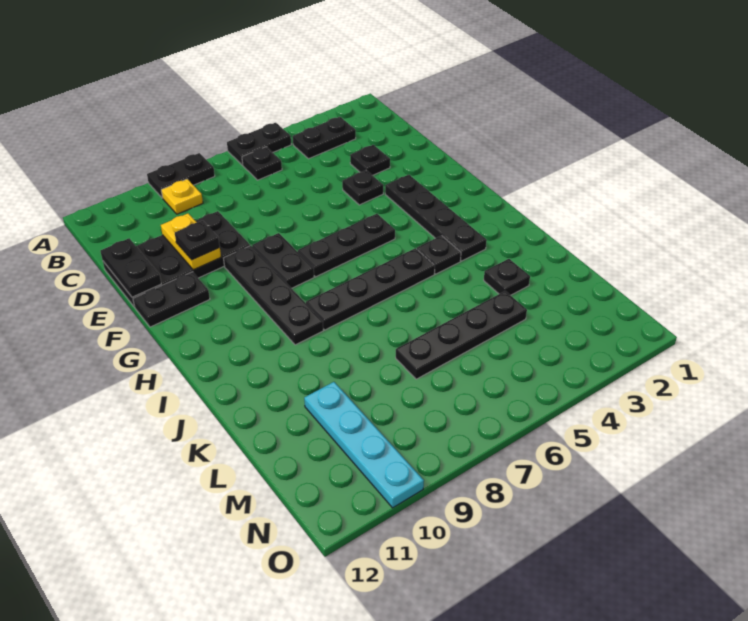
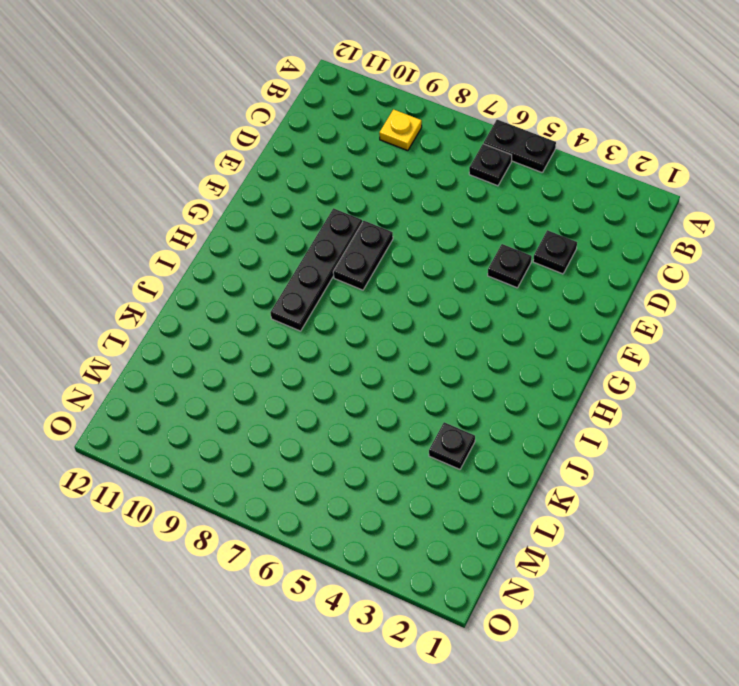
none -> black plate A8:A9 level 1
none -> black plate B3:B4 level 1
none -> black plate D9:E12 level 1

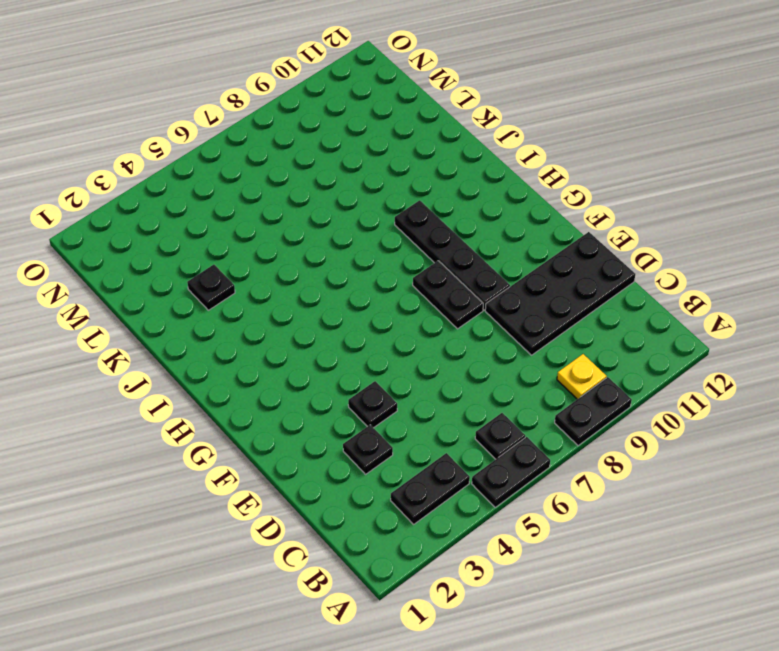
none -> black plate F3:I3 level 1
none -> black plate F11:F12 level 1
none -> black plate G5:G7 level 1

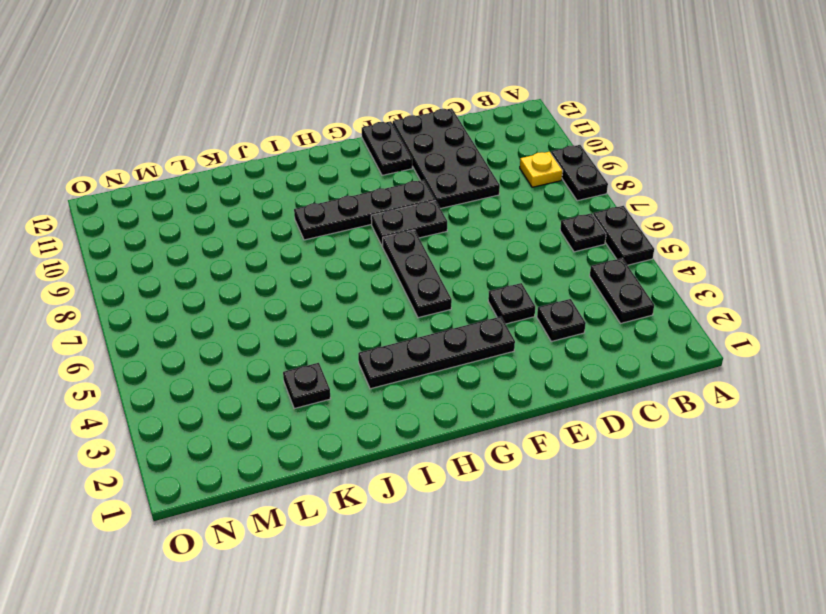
none -> black plate I4 level 1
none -> black plate I5:I8 level 1
none -> black plate L4:L7 level 1

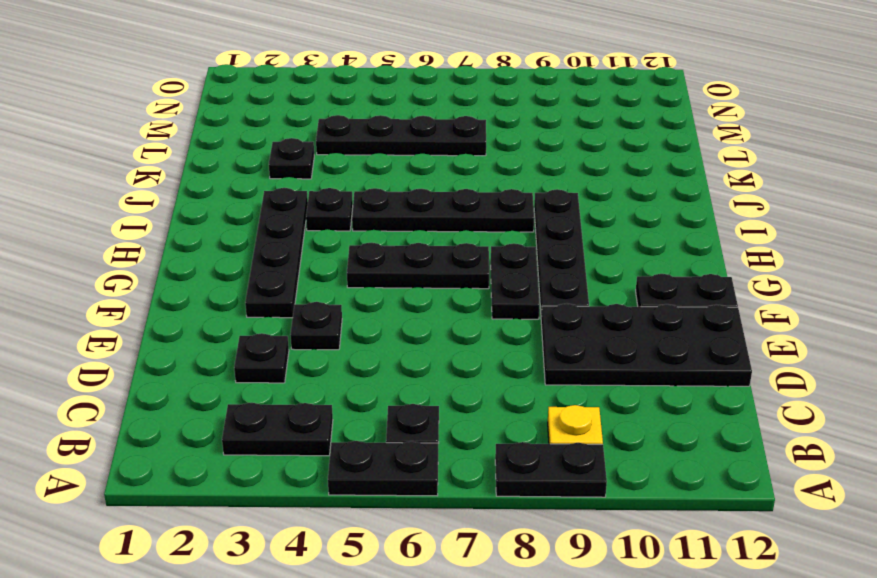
none -> cyan plate L10:O10 level 1
none -> yellow plate D10:E10 level 2
none -> black plate D12:E12 level 2

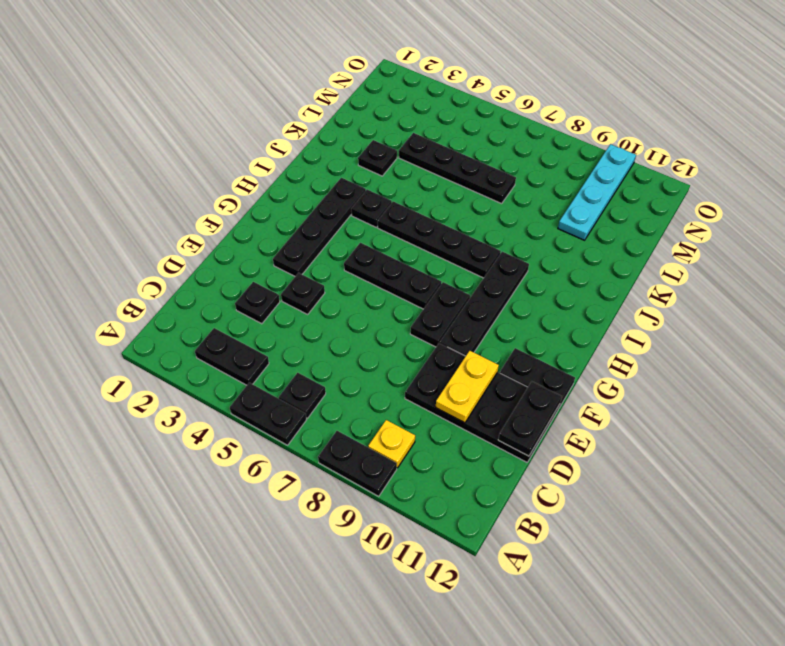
none -> black plate E10 level 3

